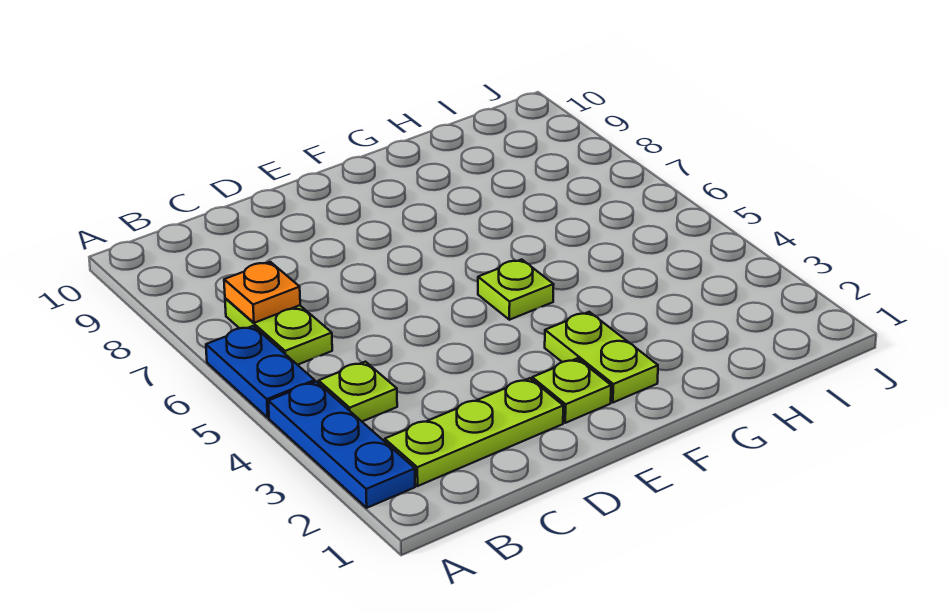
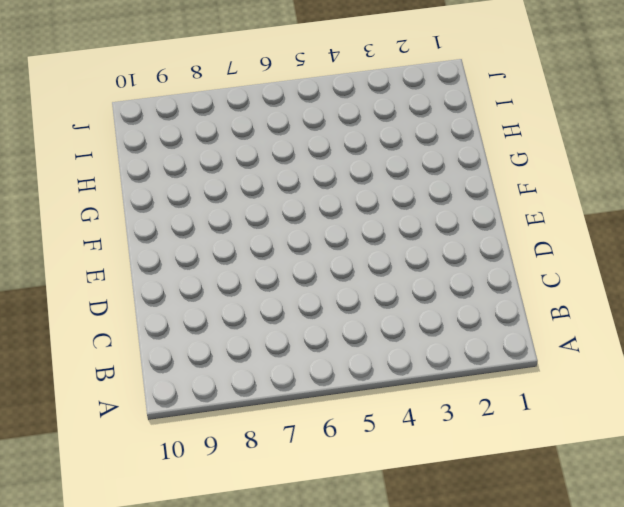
none -> blue plate A2:A4 level 1
none -> blue plate A5:A6 level 1

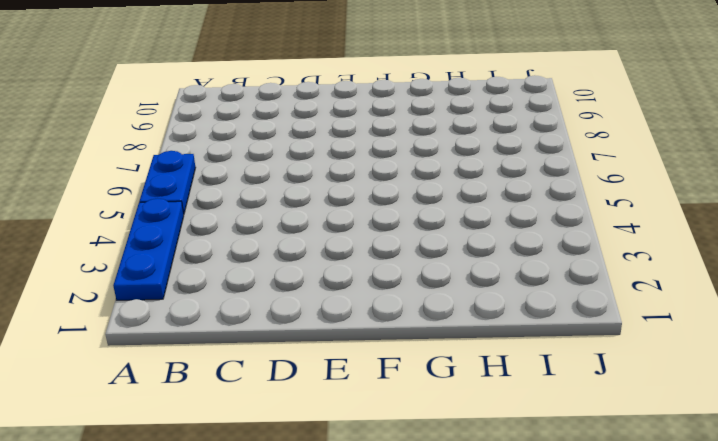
none -> lime plate B2:D2 level 1
none -> lime plate B4 level 1

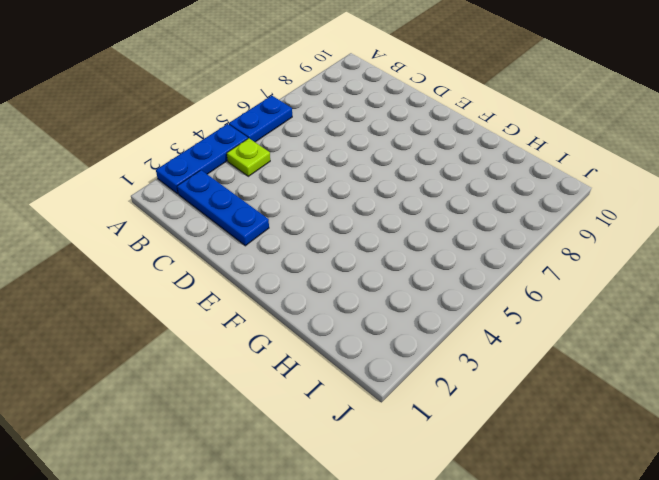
blue plate B2:D2 level 1 -> lime plate B2:D2 level 1
none -> lime plate B6:B7 level 1
none -> lime plate E2 level 1

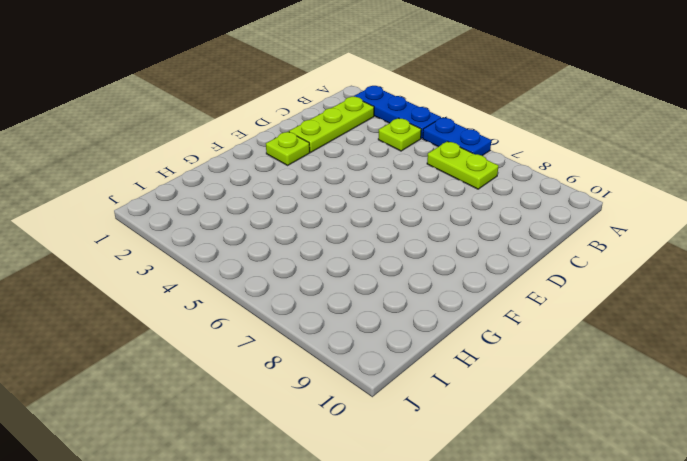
none -> lime plate F2:F3 level 1
none -> lime plate F5 level 1

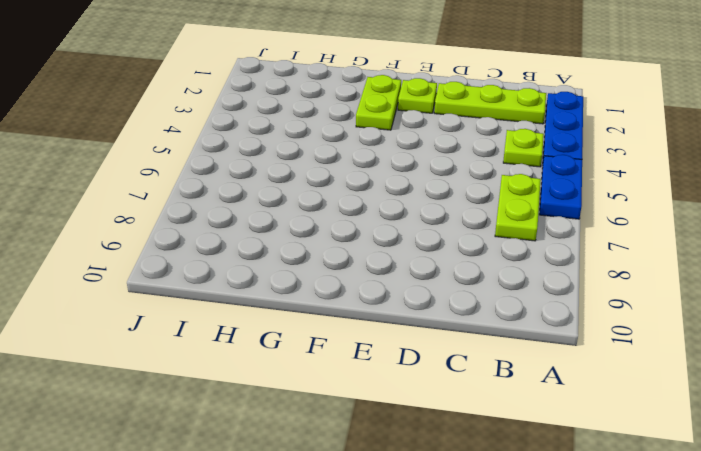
none -> lime plate F5 level 1
none -> orange plate B7 level 2

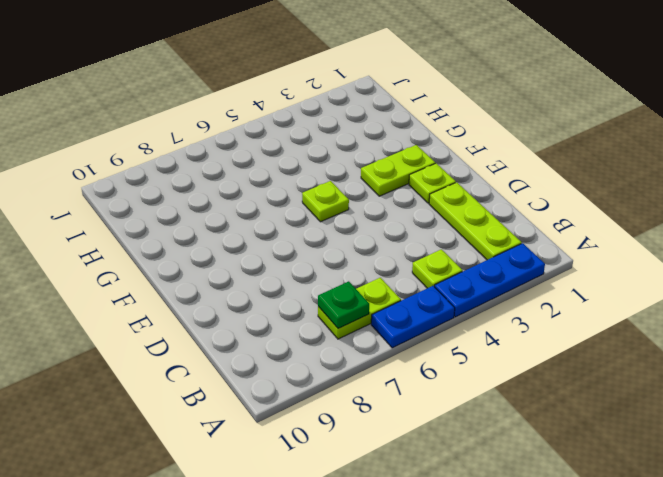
green plate B7 level 2 -> orange plate B7 level 2

